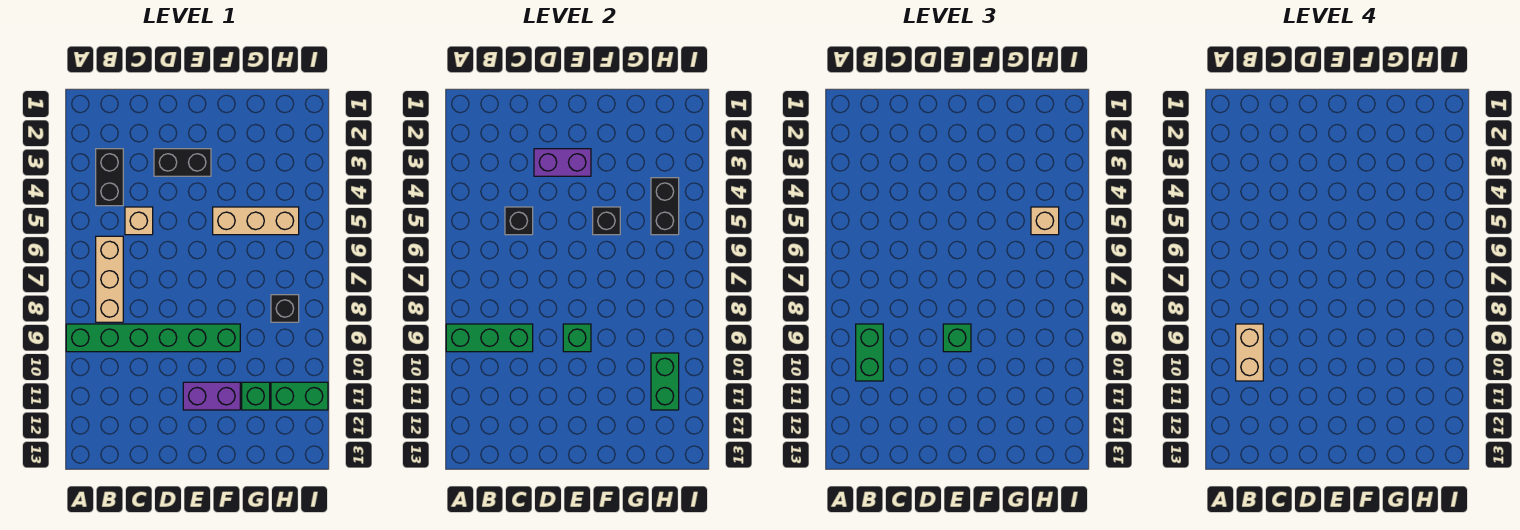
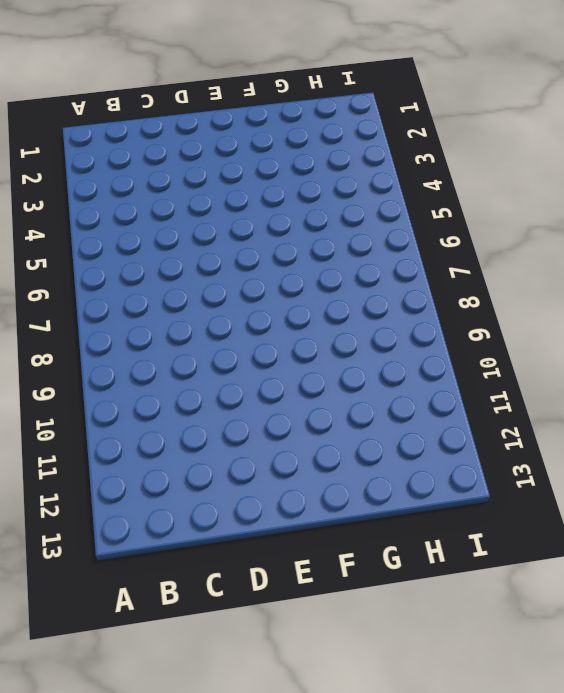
none -> green brick A9:F9 level 1
none -> black brick B3:B4 level 1
none -> tan brick B6:B8 level 1

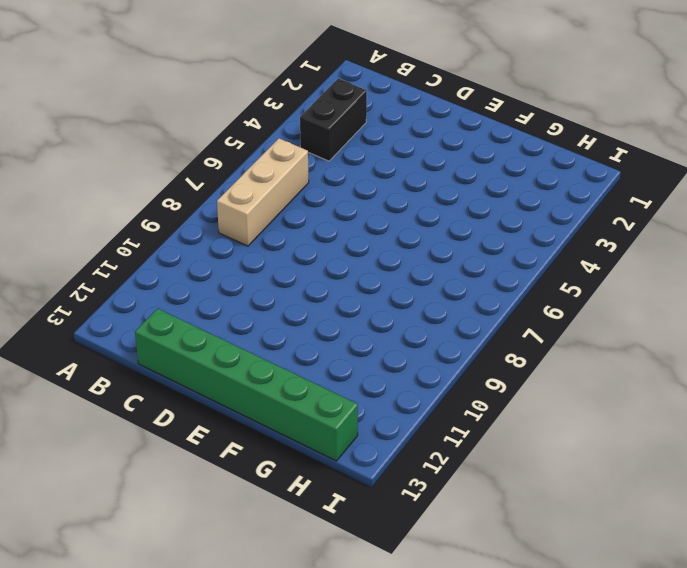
green brick C13:H13 level 1 -> green brick A9:F9 level 1
none -> tan brick C5 level 1
none -> black brick D3:E3 level 1
none -> purple brick E11:F11 level 1

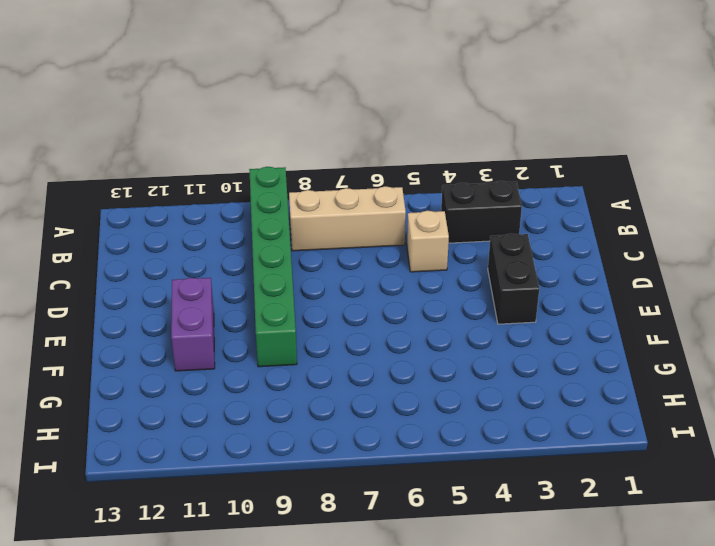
none -> tan brick F5:H5 level 1
none -> green brick G11 level 1
none -> black brick H8 level 1

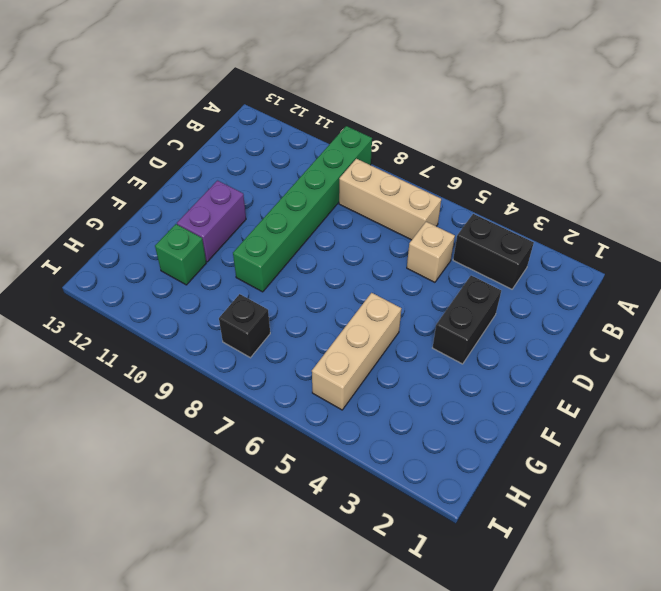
none -> green brick H11:I11 level 1
none -> green brick A9:C9 level 2
none -> black brick C5 level 2

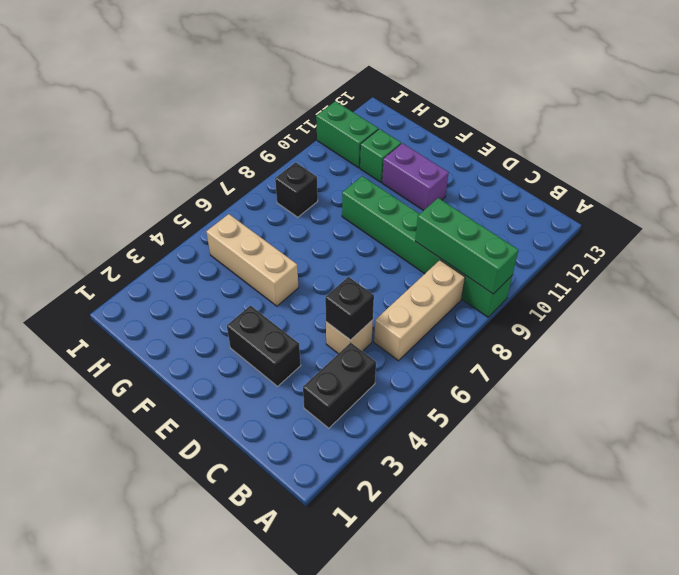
none -> purple brick D3:E3 level 2
none -> green brick E9 level 2
none -> black brick F5 level 2

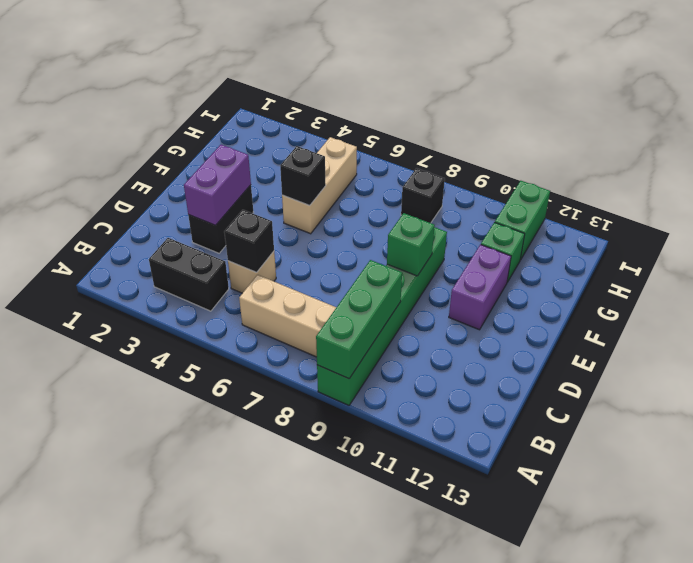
none -> black brick H4:H5 level 2
none -> green brick H10:H11 level 2
none -> green brick B9:B10 level 3

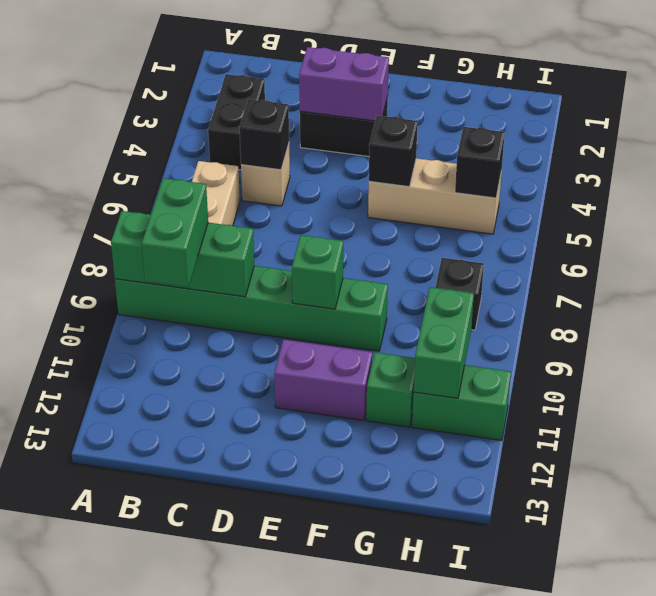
black brick H5 level 2 -> black brick H4:H5 level 2
none -> green brick E9 level 3
none -> tan brick H5 level 3
none -> tan brick B9:B10 level 4

